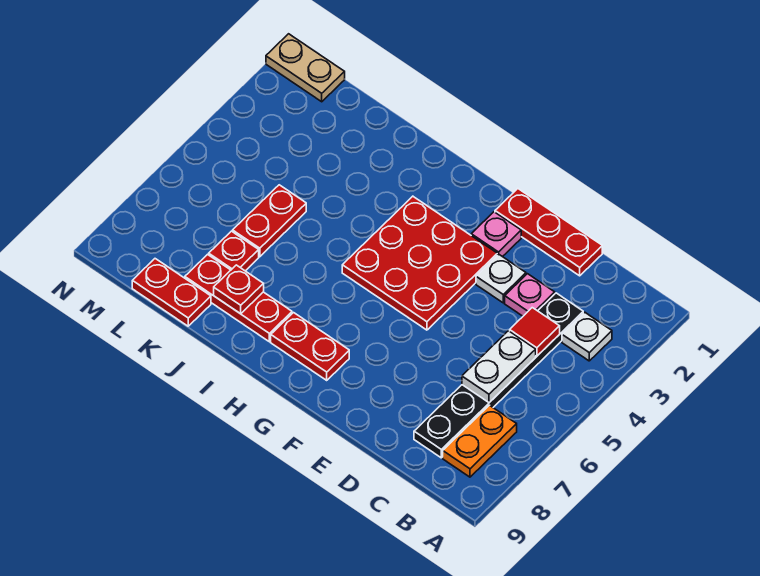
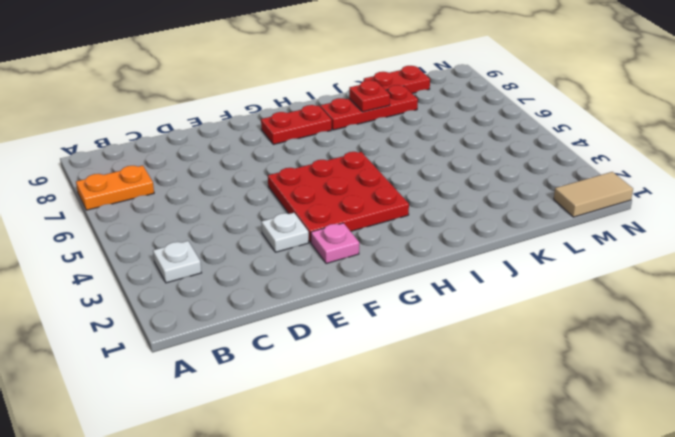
orange plate A7:B7 level 1 -> orange plate B7:B8 level 1
tan tile M1:N1 level 1 -> tan plate M1:N1 level 1
none -> black plate C3:C8 level 1
none -> red plate D1:F1 level 1
none -> pink plate D3 level 1

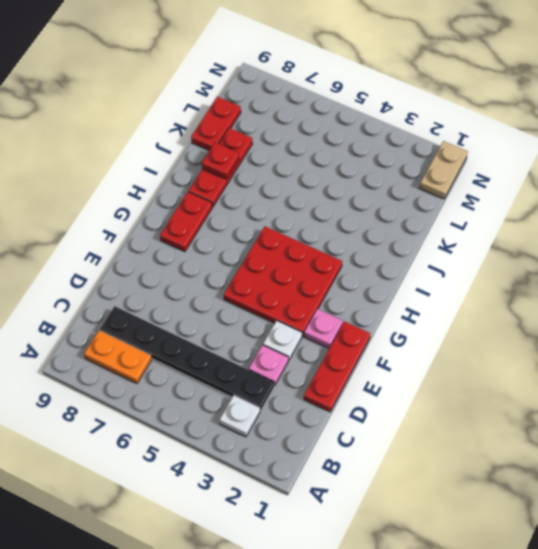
none -> red plate K5:K6 level 1
none -> red plate K7 level 1
none -> red tile C4 level 2

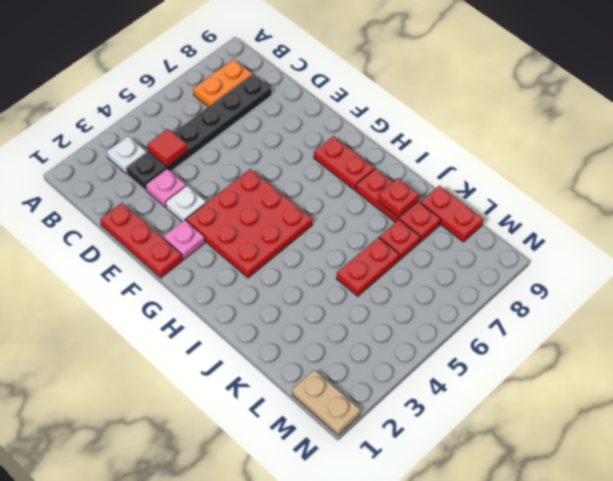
none -> white plate C5:C6 level 2

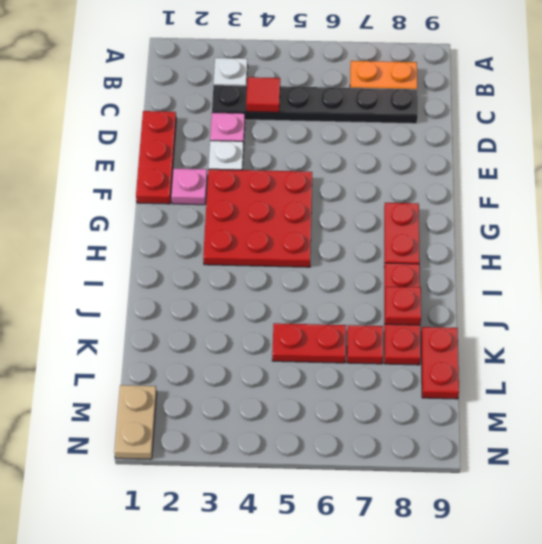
none -> white plate C5:C6 level 2

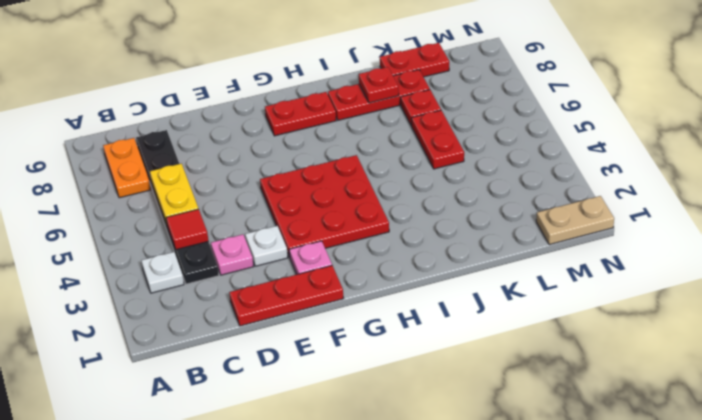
yellow plate C5:C6 level 2 -> white plate C5:C6 level 2

